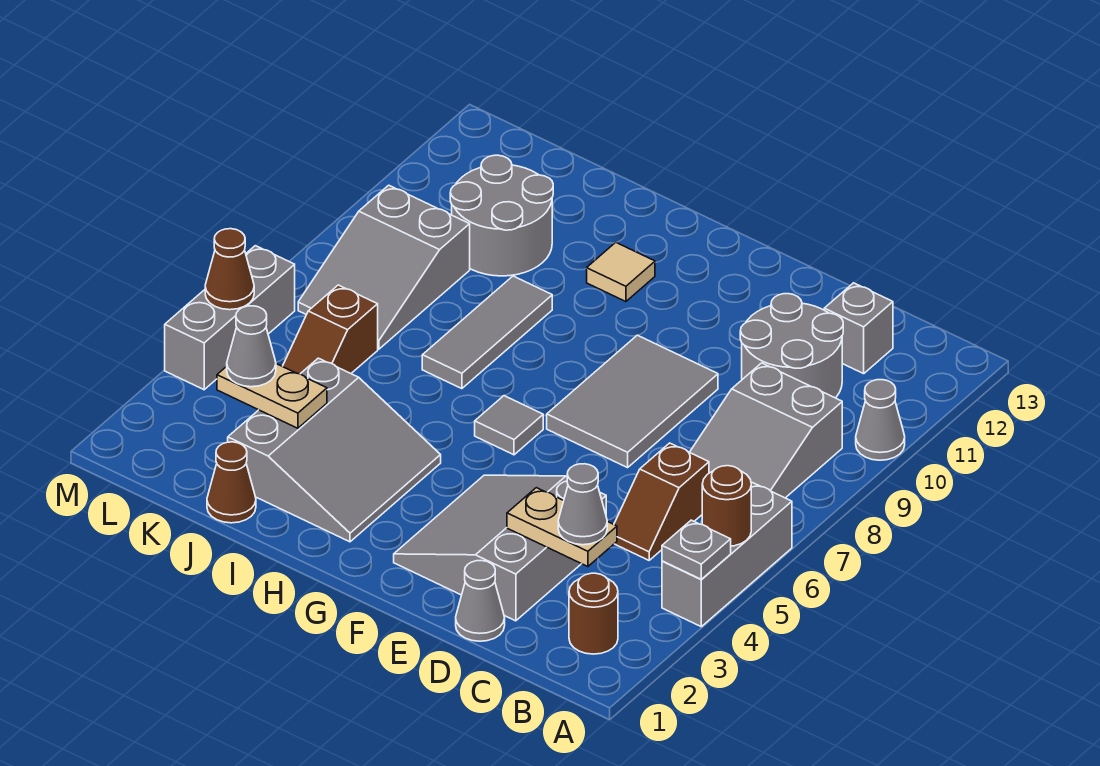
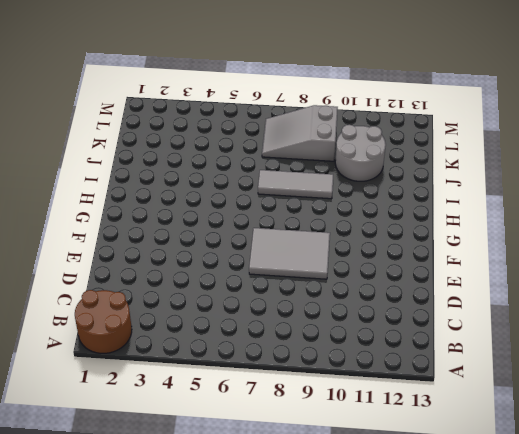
brown round brick A1:B2 level 1 -> brown round brick B2 level 1
none -> grey brick A4:A6 level 1
none -> grey cone A10 level 1
none -> grey slope B7:C9 level 1 top 9

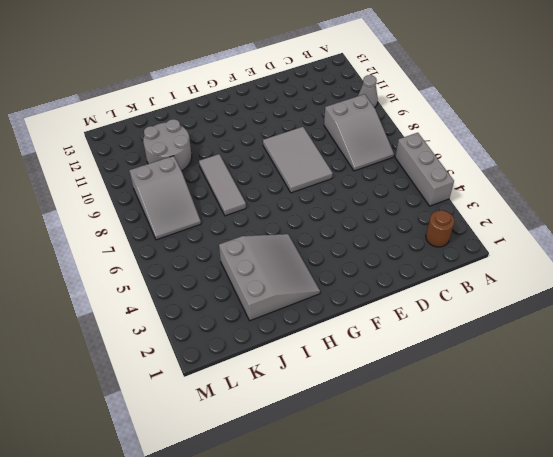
none -> brown slope C5:C6 level 1 top 6
none -> grey round brick C10:D11 level 1
none -> grey brick C12 level 1

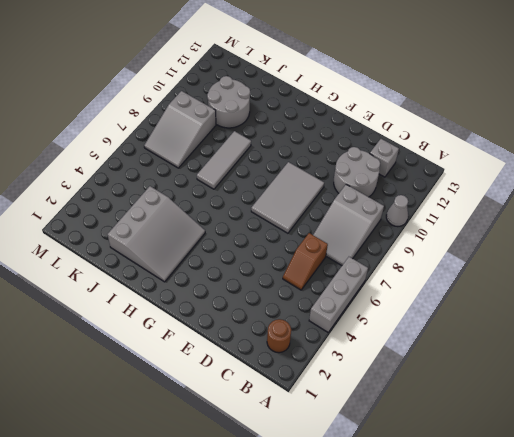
none -> grey cone D1 level 1
none -> grey slope D2:F4 level 1 top D
none -> grey tile G6 level 1

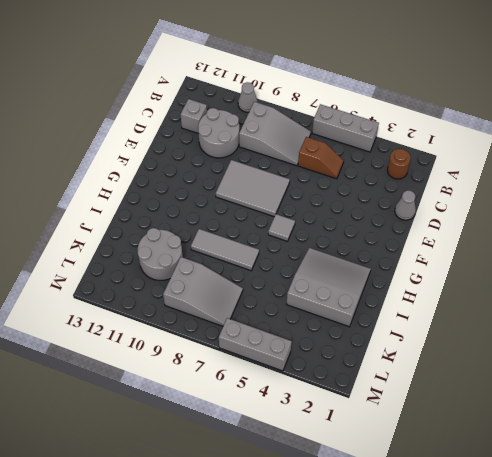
none -> grey slope D2:F4 level 1 top D
none -> tan tile H11 level 1
none -> brown cone J1 level 1

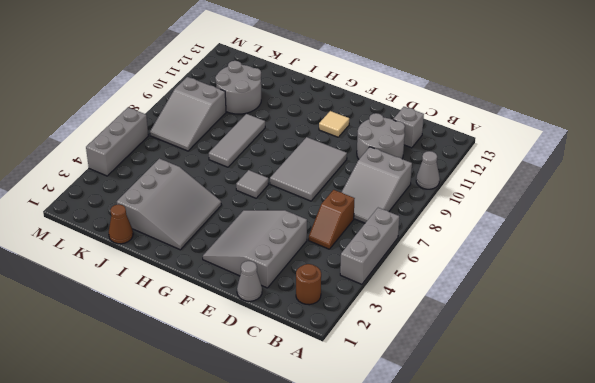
tan tile F11 level 1 -> tan tile H11 level 1
none -> brown slope K5:K6 level 1 top 6
none -> grey plate A4 level 2
none -> brown round brick A5 level 2

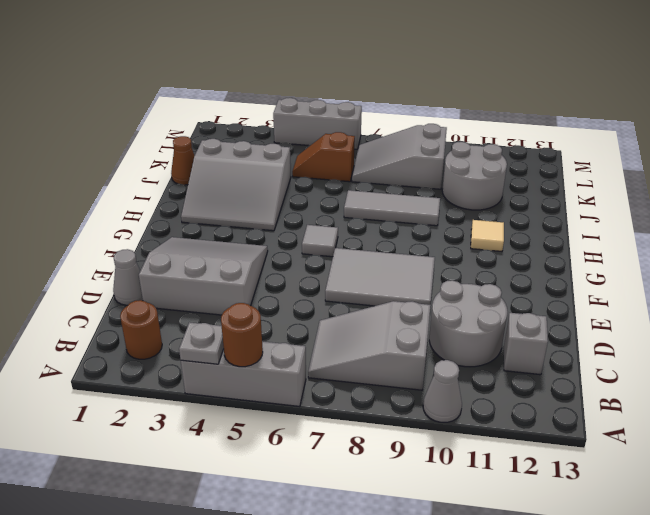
none -> brown slope C5:C6 level 1 top 6
none -> tan plate C3:D3 level 2
none -> tan plate J3:K3 level 2

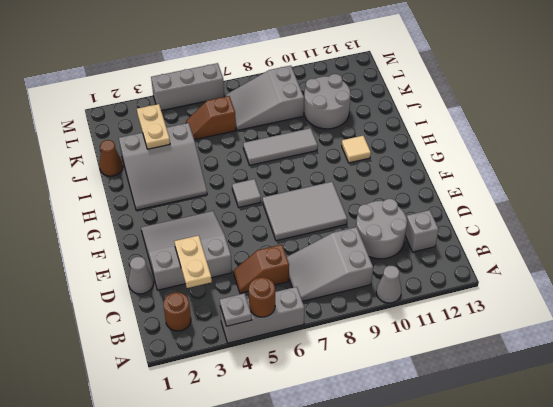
none -> brown cone M5 level 2
none -> grey cone C3 level 3
none -> grey cone K3 level 3

